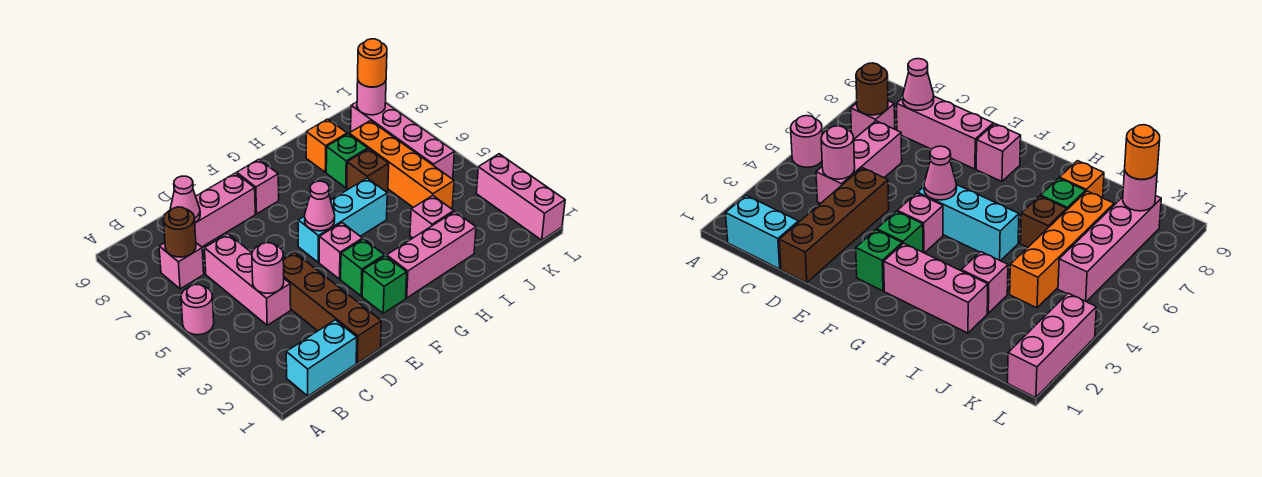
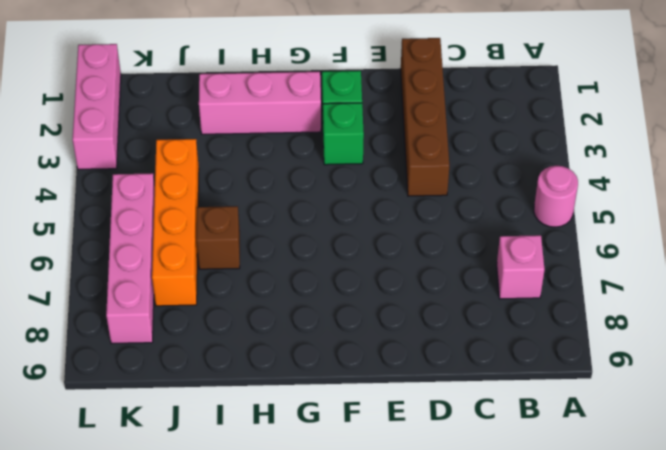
none -> cyan brick B1:C1 level 1
none -> pink brick C4:C6 level 1
none -> pink brick C8:E8 level 1

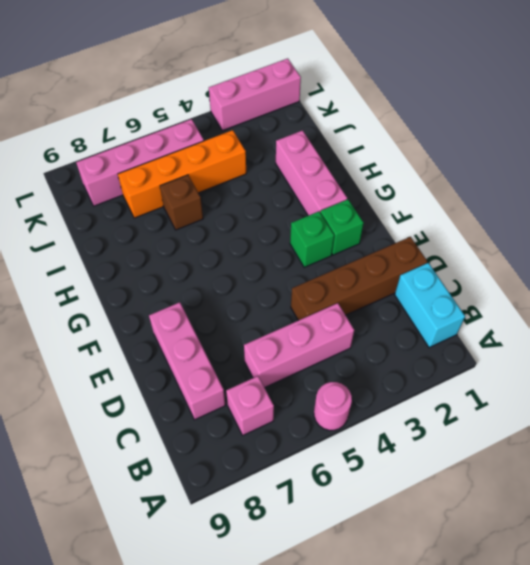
none -> pink brick F4 level 1
none -> cyan brick F5:H5 level 1
none -> pink brick F8 level 1

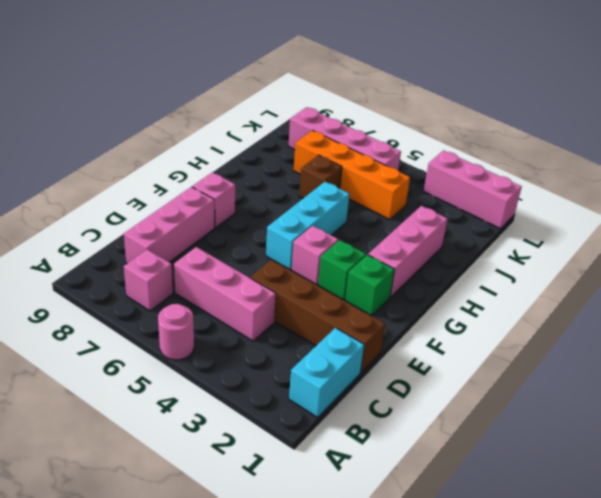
none -> pink brick I3 level 1
none -> green brick I7 level 1
none -> orange brick I8 level 1

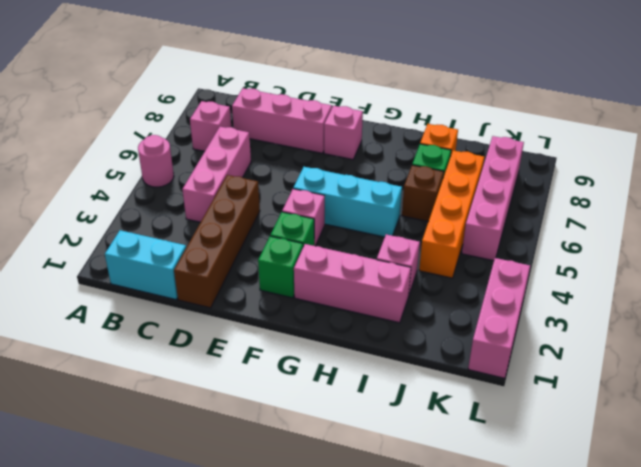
none -> brown round brick B7 level 2
none -> pink round brick C4 level 2
none -> pink cone C8 level 2

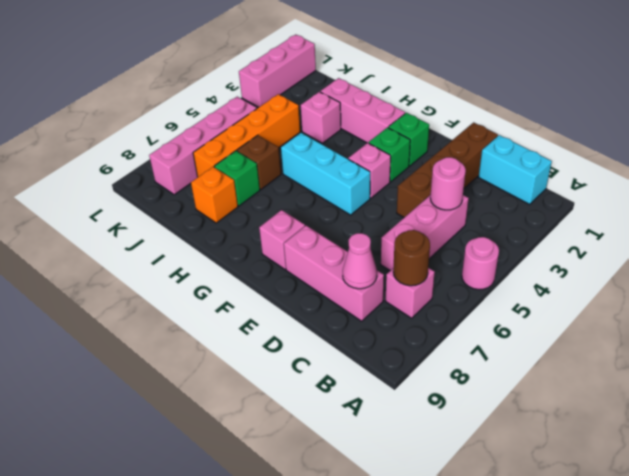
none -> pink cone F5 level 2
none -> pink round brick K8 level 2
none -> orange round brick K8 level 3

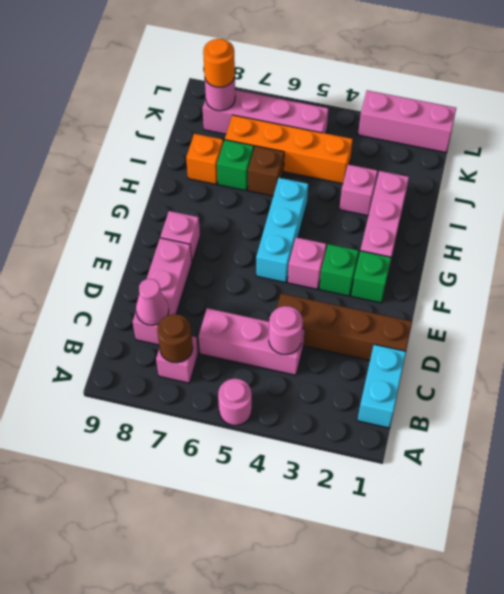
none -> pink cone F5 level 2

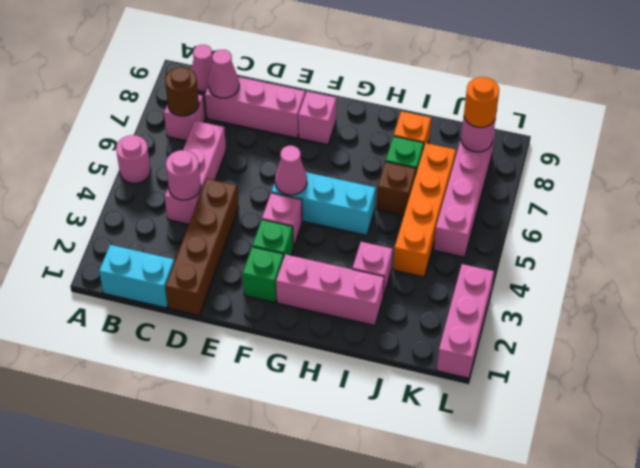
pink cone B9 level 1 -> none

